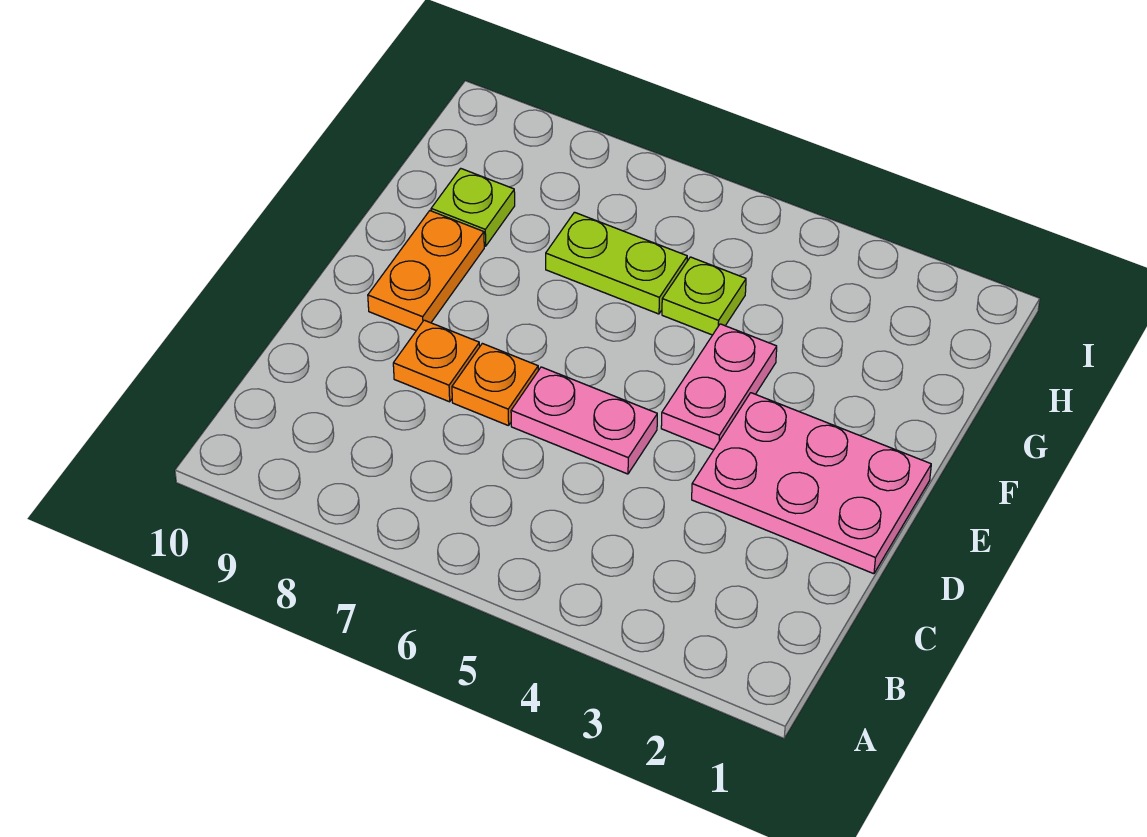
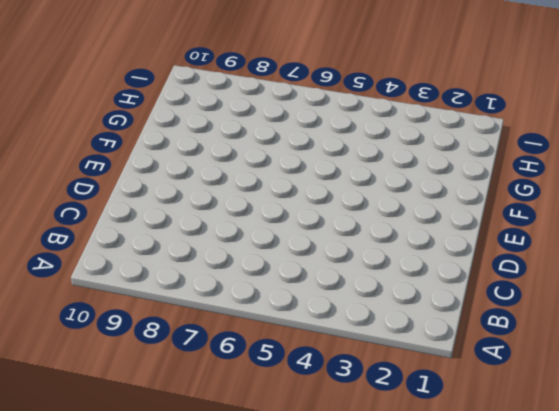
none -> pink plate D1:E3 level 1
none -> pink plate D5:D6 level 1

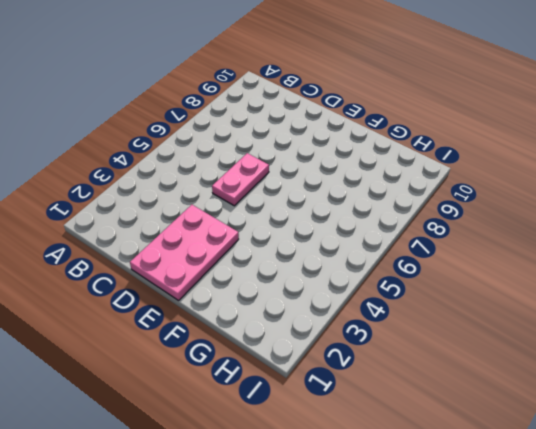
none -> orange plate D7 level 1
none -> orange plate D8 level 1

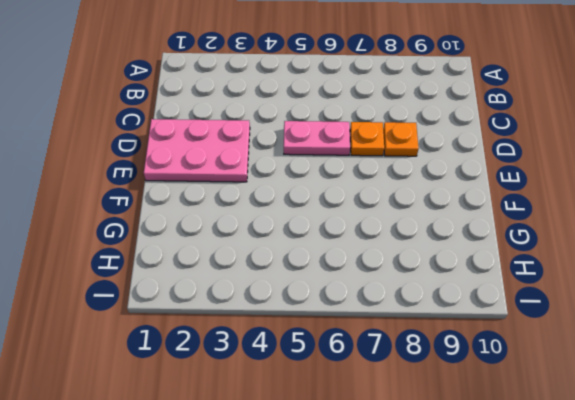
none -> pink plate E4:F4 level 1
none -> orange plate E9:F9 level 1

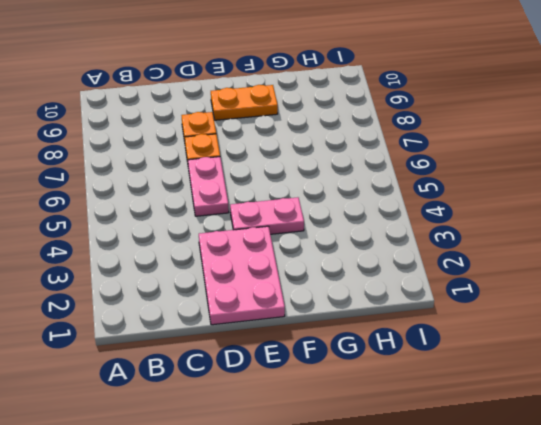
none -> lime plate G5 level 1
none -> lime plate G6:G7 level 1

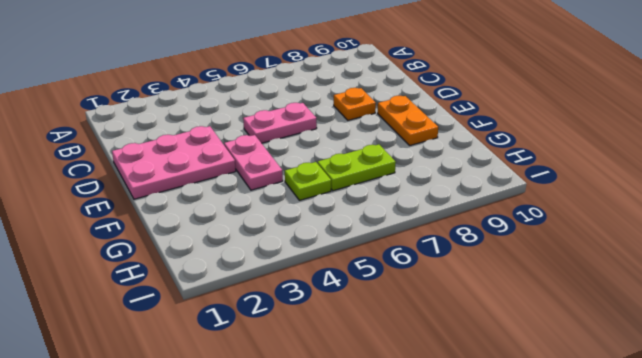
none -> orange plate D7 level 1
none -> lime plate G9 level 1

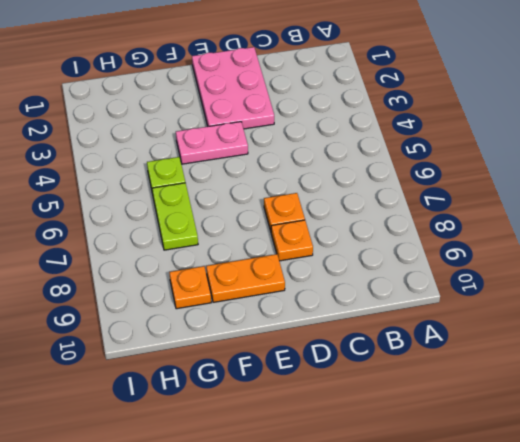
orange plate G9 level 1 -> lime plate G9 level 1
none -> pink plate D5:D6 level 1

